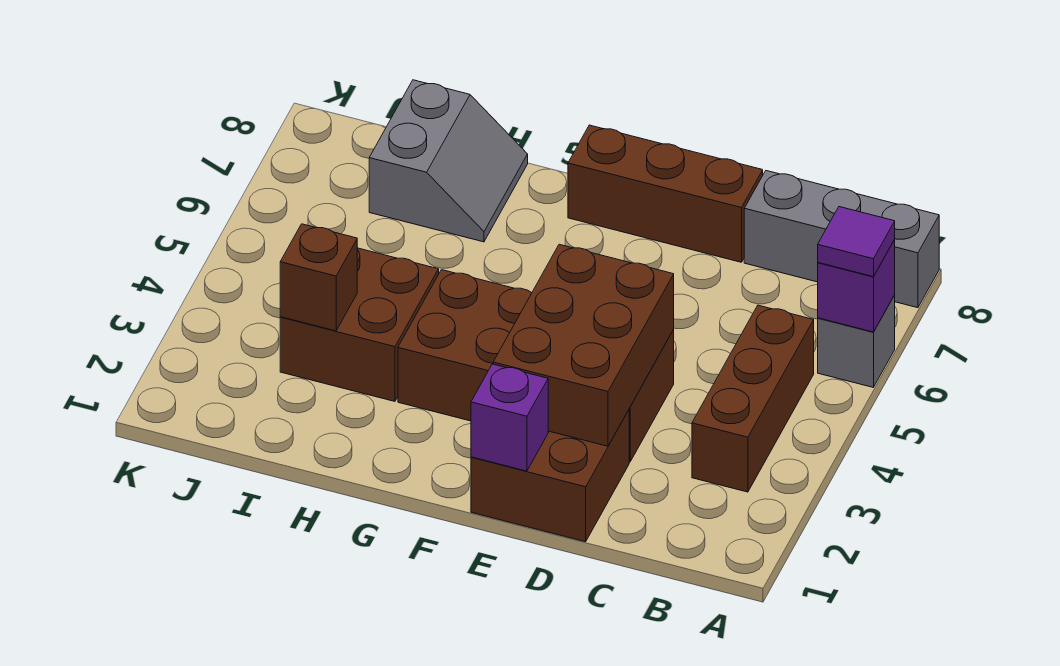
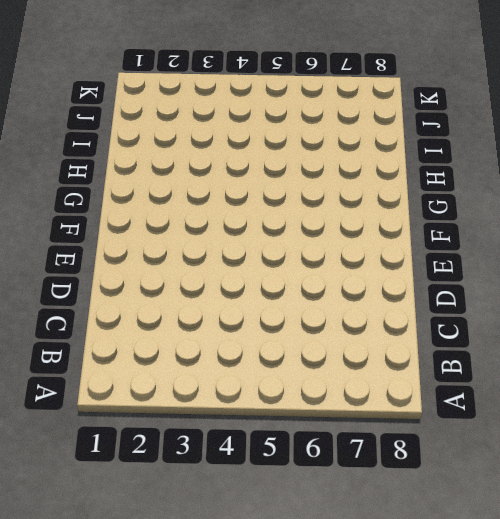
none -> grey brick A6 level 1
none -> grey brick A8:C8 level 1
none -> brown brick B3:B5 level 1

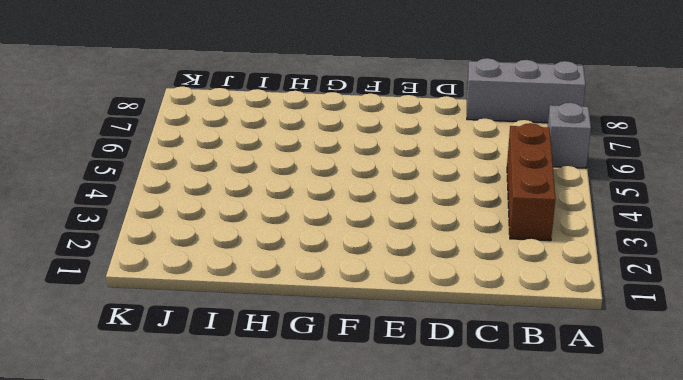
none -> brown brick D1:E2 level 1
none -> brown brick D3:G4 level 1
none -> brown brick D8:F8 level 1

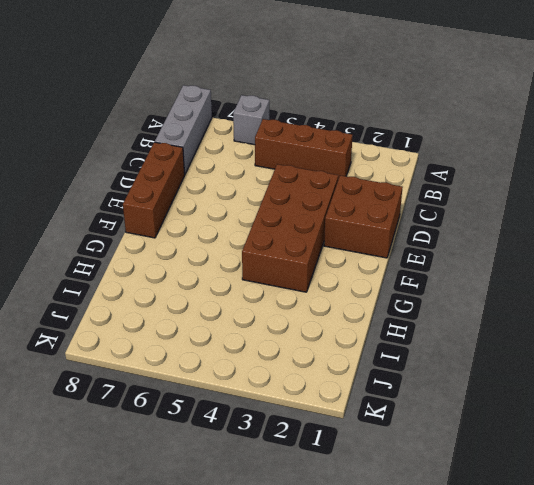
none -> brown brick H3:I4 level 1
none -> grey slope H7:I8 level 1 top I
none -> purple brick A6 level 2

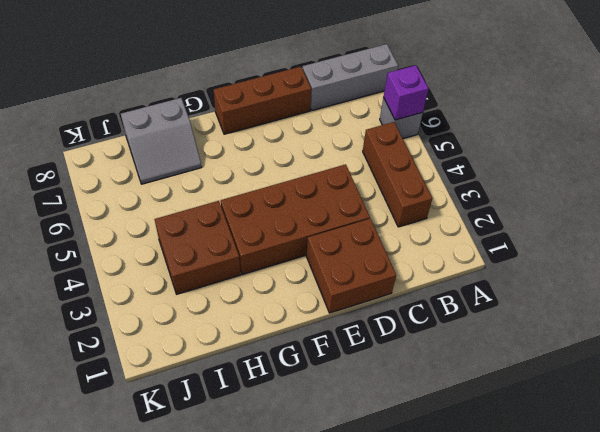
grey slope H7:I8 level 1 top 8 -> grey slope H7:I8 level 1 top I
none -> brown brick D2:E4 level 2
none -> purple brick E1 level 2
none -> brown brick I3 level 2

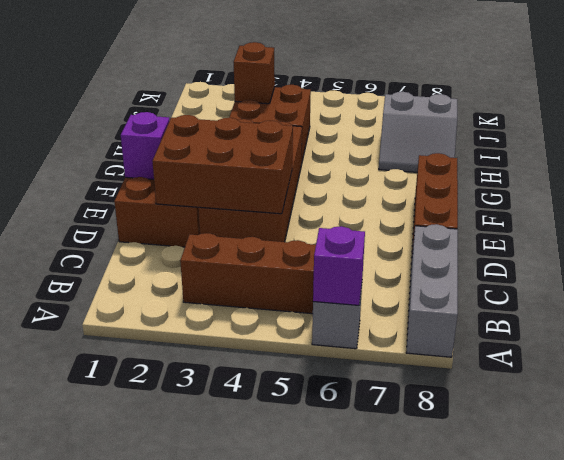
none -> purple tile A6 level 3

